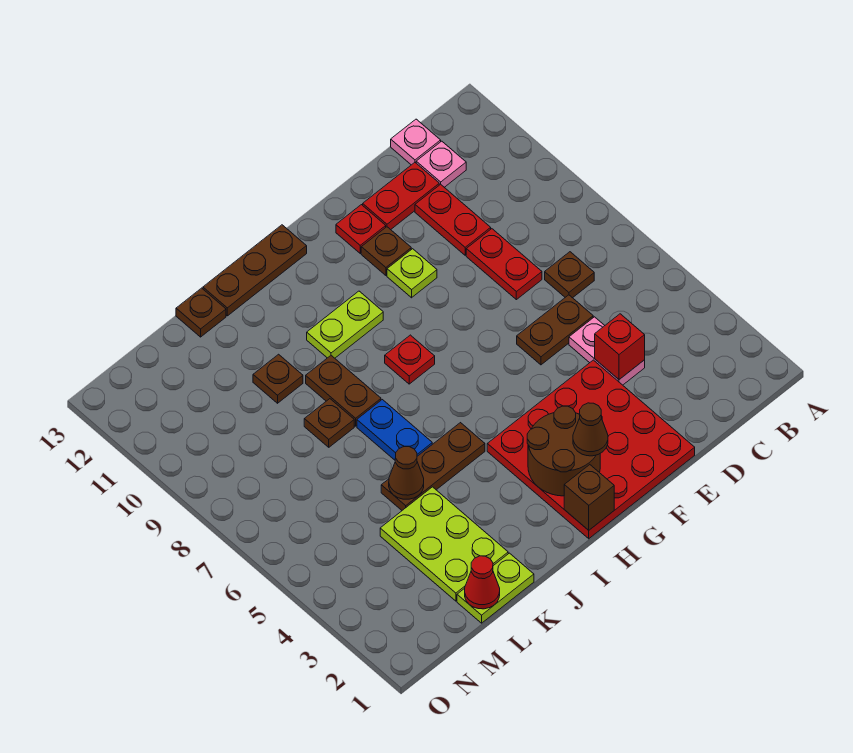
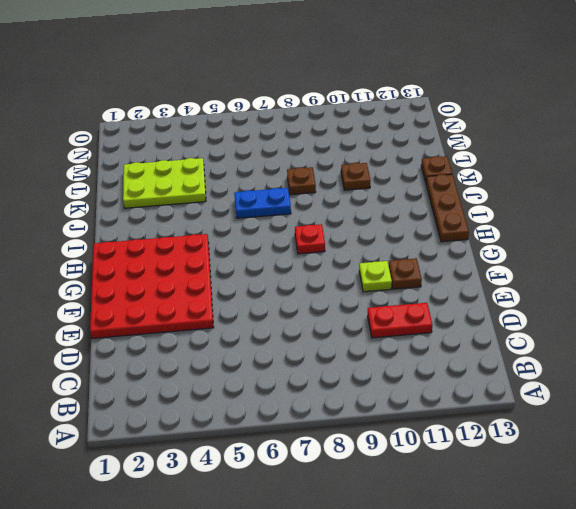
none -> brown plate C7 level 1
none -> pink plate C12 level 1
none -> pink plate C13 level 1

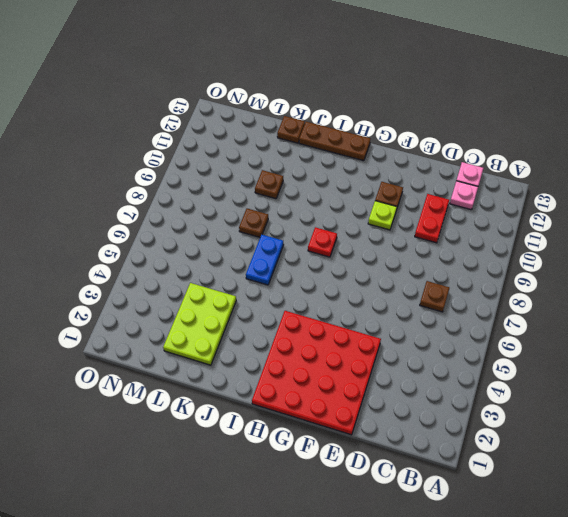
none -> pink plate D4:D5 level 1
none -> brown plate D6:E6 level 1
none -> red plate D8:D9 level 1

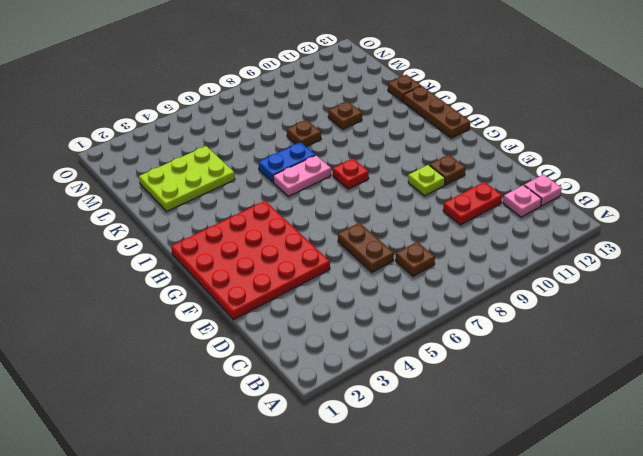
pink plate I6:I7 level 1 -> pink plate D4:D5 level 1
none -> red plate D8:D9 level 1
none -> red plate D12:E12 level 1
none -> red plate F12 level 1

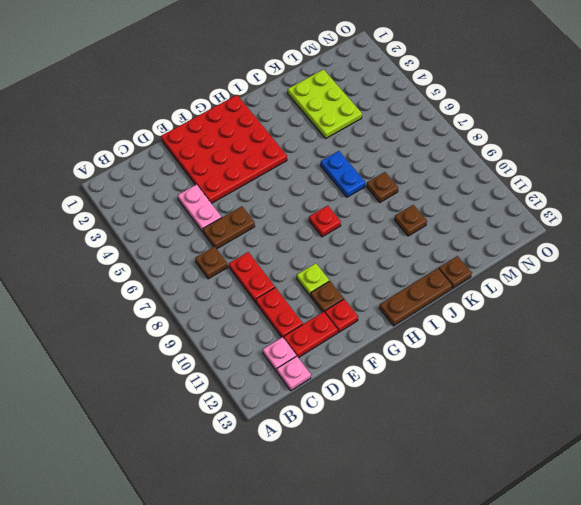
none -> lime plate H10:I10 level 1
none -> brown plate I5:K5 level 1
none -> brown plate J8:J9 level 1

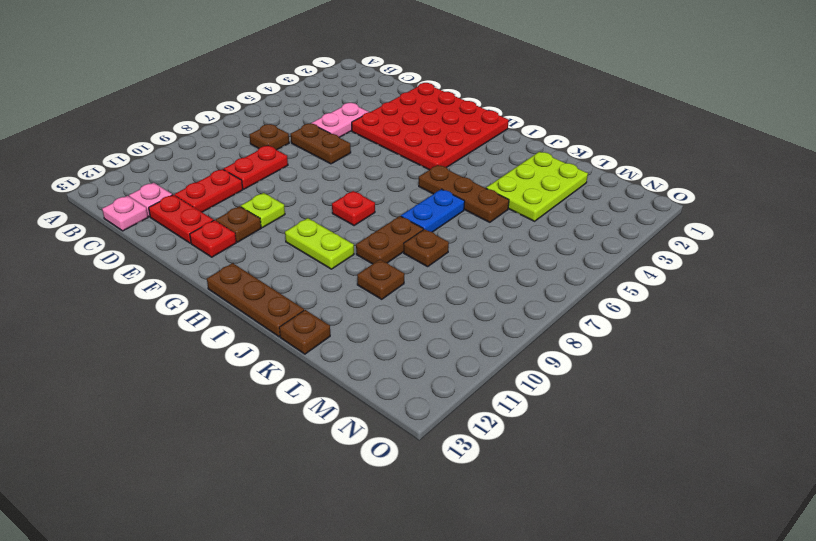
none -> lime plate K1:L1 level 1
none -> red brick D4 level 2
none -> brown round brick G2:H3 level 2

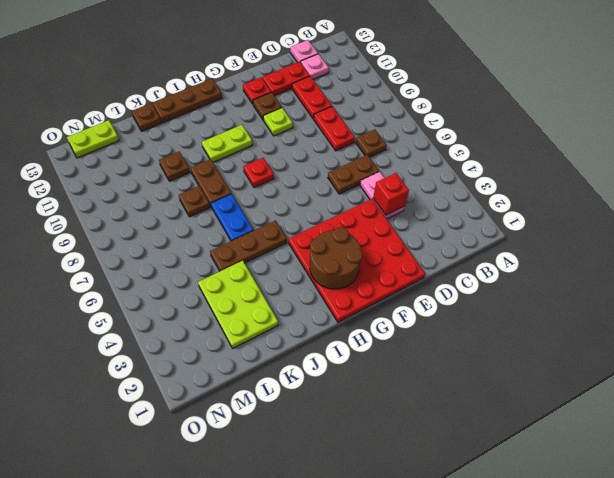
lime plate M13:N13 level 1 -> lime plate K1:L1 level 1
none -> brown brick H1 level 2
none -> brown cone K5 level 2
none -> red cone L1 level 2

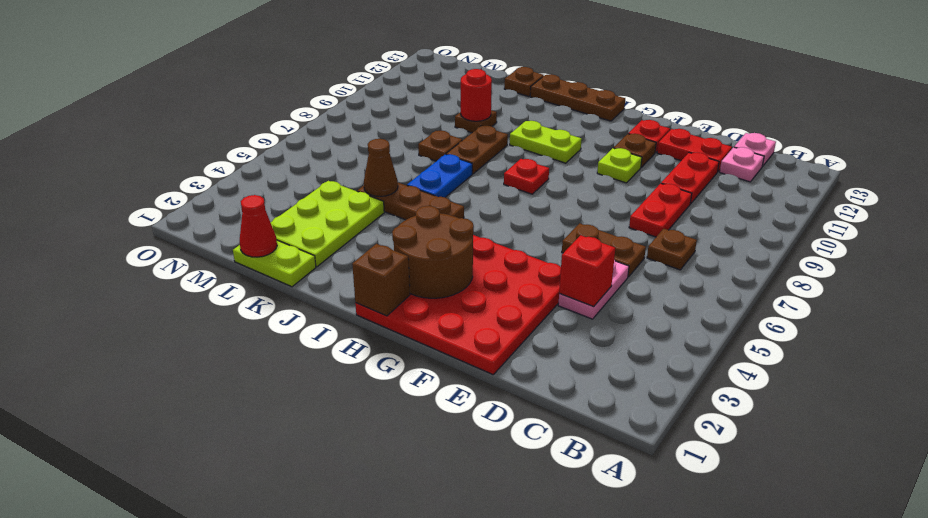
red round brick K10 level 2 -> none
none -> brown cone G2 level 3

